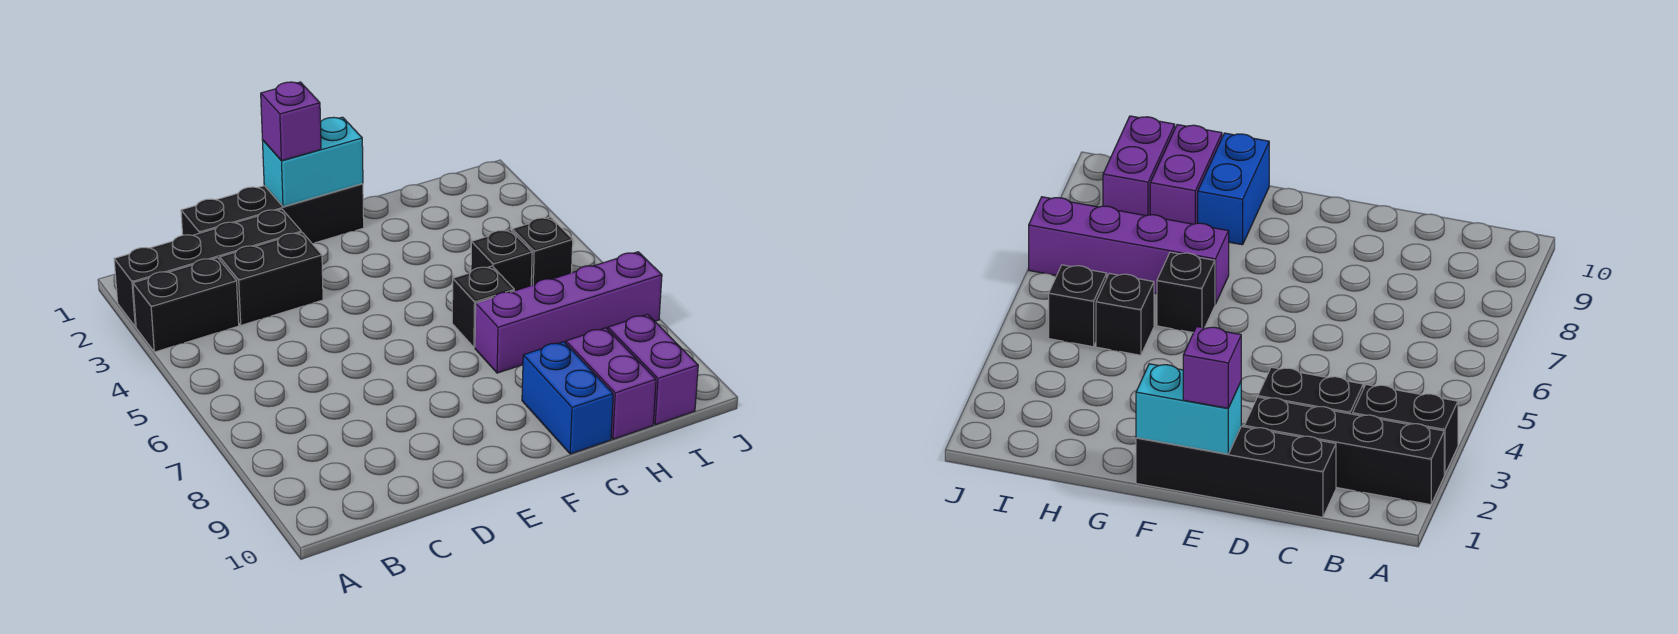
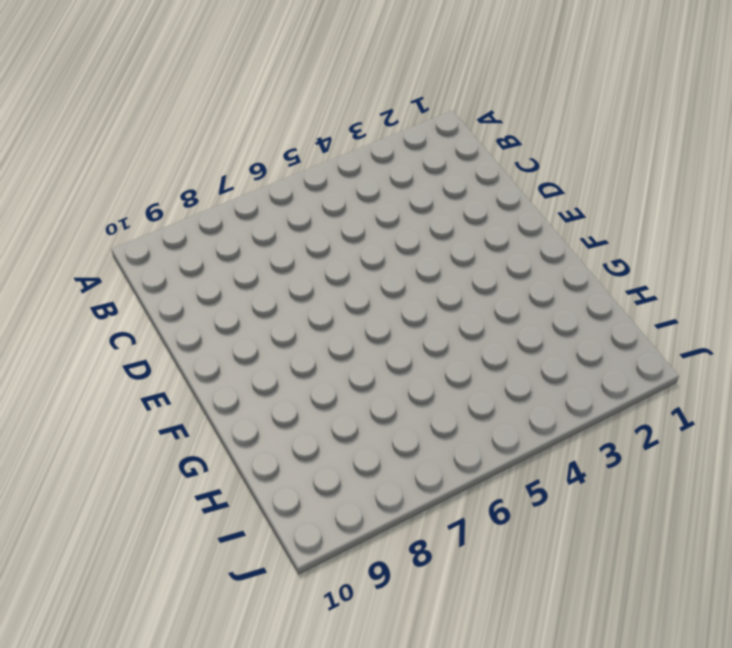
none -> black brick A2:D2 level 1
none -> black brick A3:B3 level 1
none -> black brick C1:F1 level 1

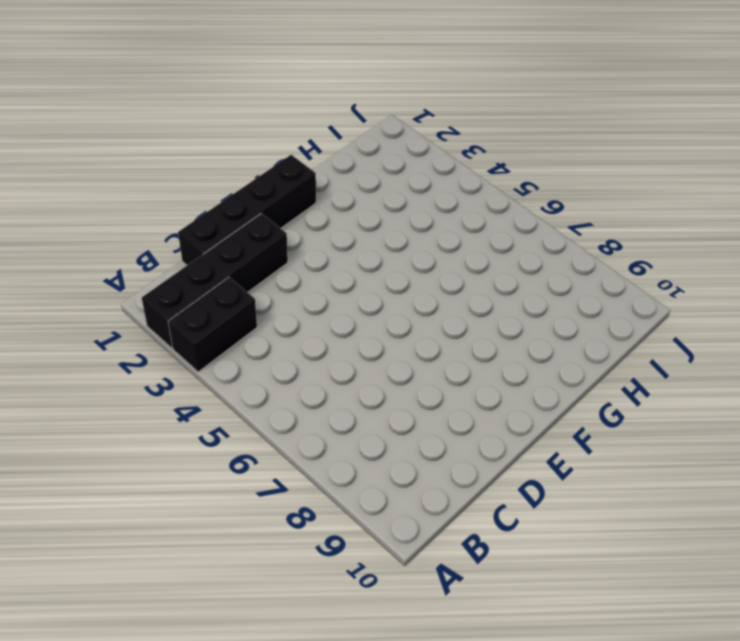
none -> black brick C3:D3 level 1
none -> black brick G6 level 1
none -> purple brick G7:J7 level 1

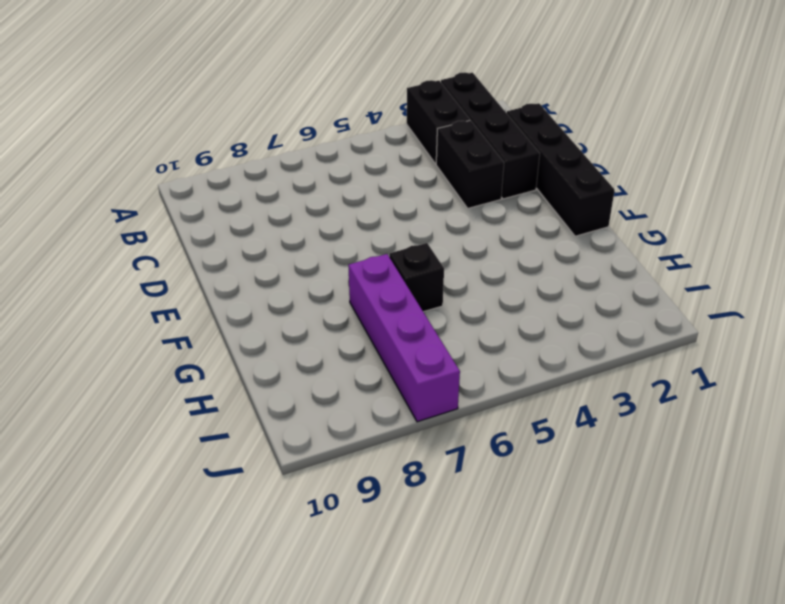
none -> blue brick G9:G10 level 1
none -> black brick H5 level 1
none -> purple brick H9:H10 level 1

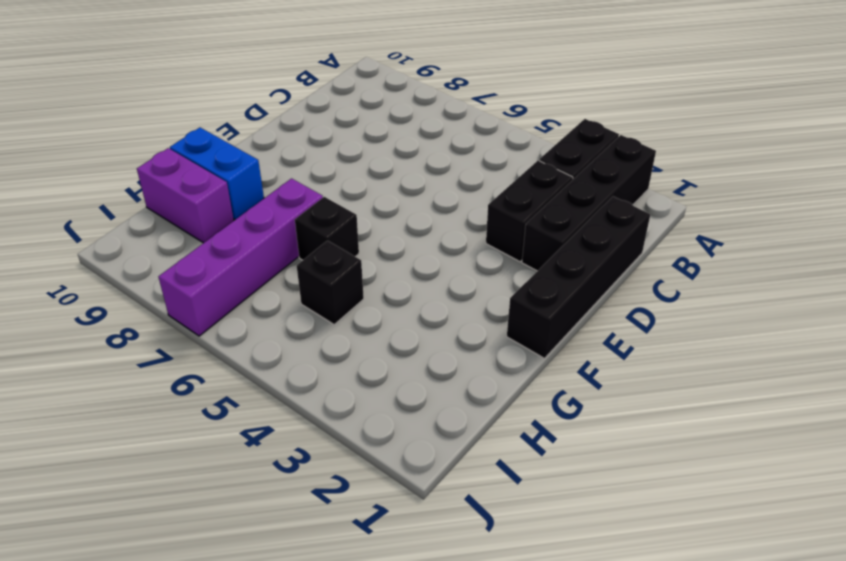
none -> black brick I5 level 1
none -> purple brick I9:I10 level 1
none -> cyan brick E1:F1 level 2

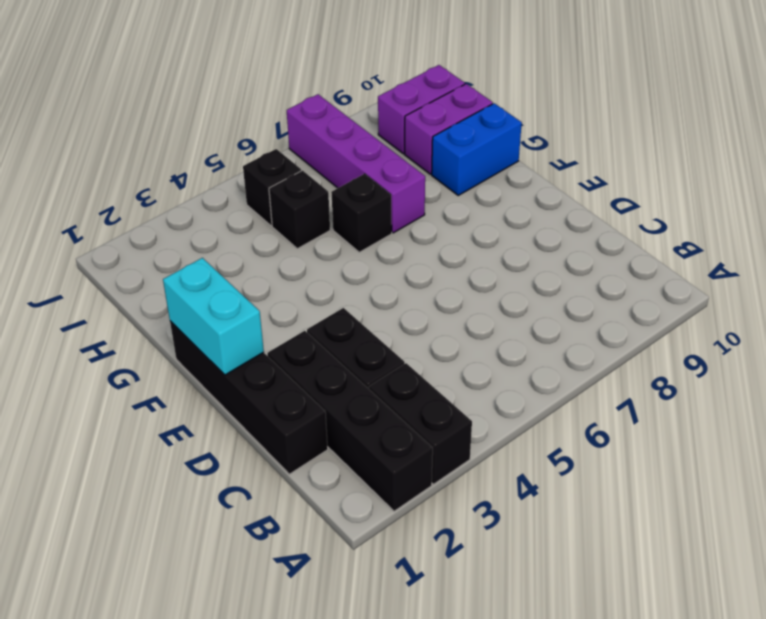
none -> purple brick E1 level 3

